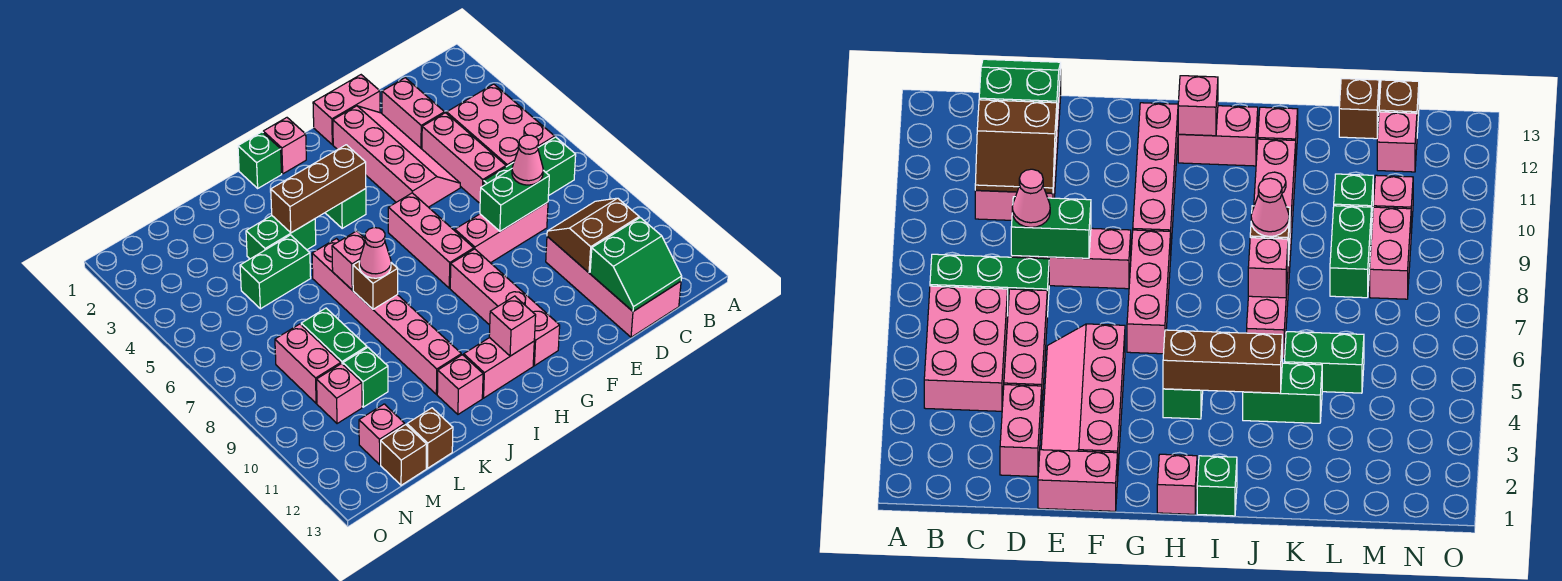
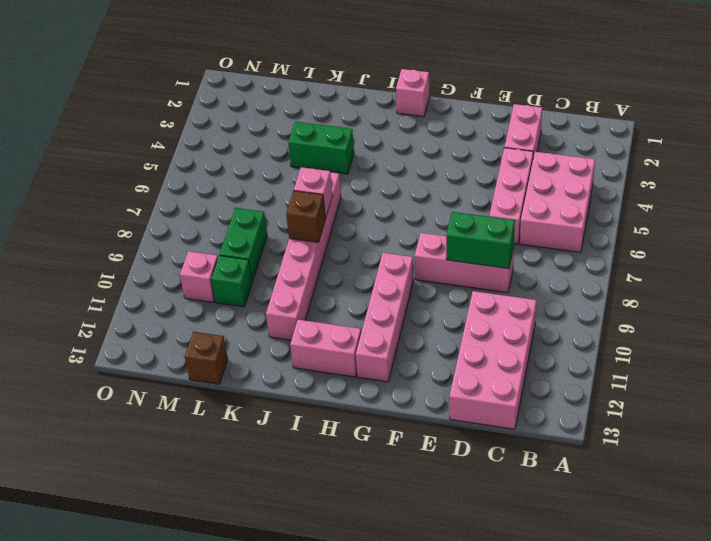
none -> green brick B7:D7 level 1
none -> pink brick E1:F1 level 1
none -> pink slope E2:F5 level 1 top F
none -> pink brick G6:G8 level 1

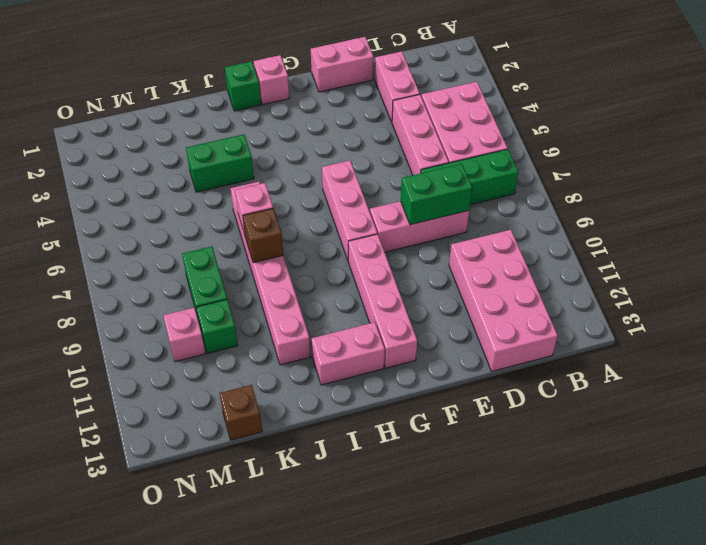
none -> pink slope E2:F5 level 1 top F
none -> green brick H4 level 1
none -> pink brick J12 level 1
none -> green brick K5:L5 level 1

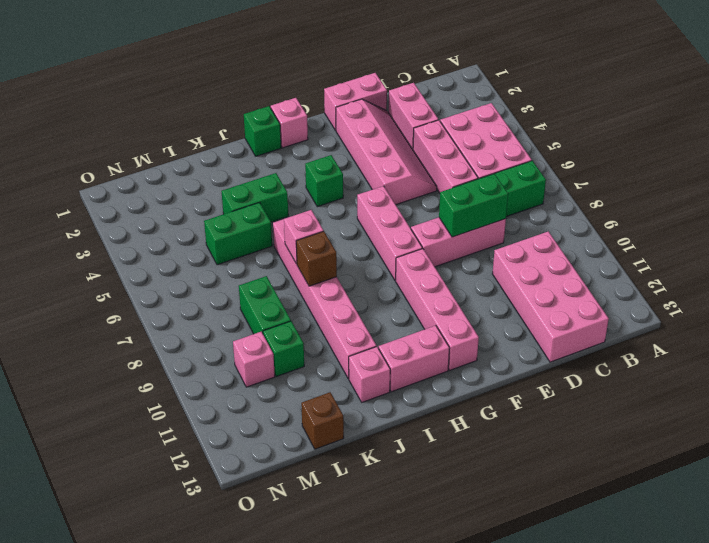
none -> pink brick M8:M9 level 1
none -> pink brick M12 level 1
none -> brown brick M13 level 1
none -> brown slope C10:D11 level 2 top 11

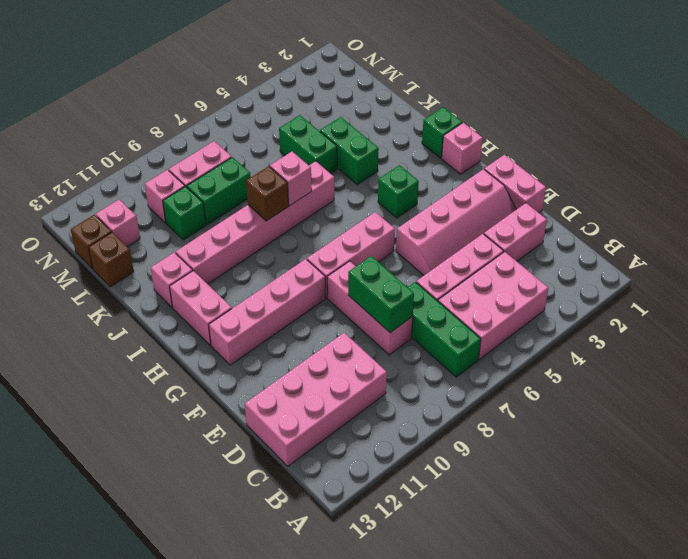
none -> brown slope C10:D11 level 2 top 11
none -> green slope C12:D13 level 2 top 12
none -> brown brick H4:J4 level 2
none -> pink brick H12 level 2

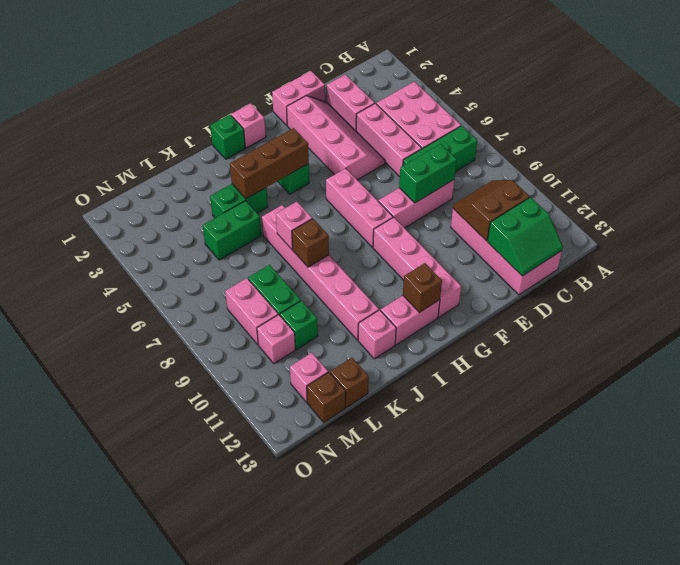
brown brick H12 level 2 -> pink brick H12 level 2
none -> pink cone D8 level 3
none -> pink cone J8 level 3

